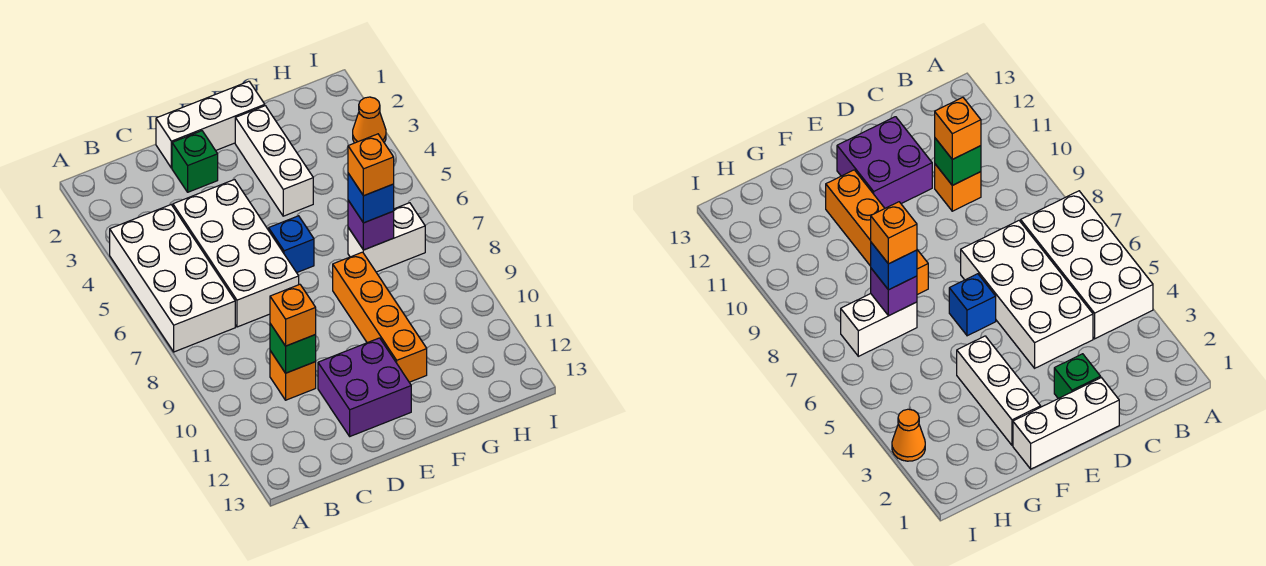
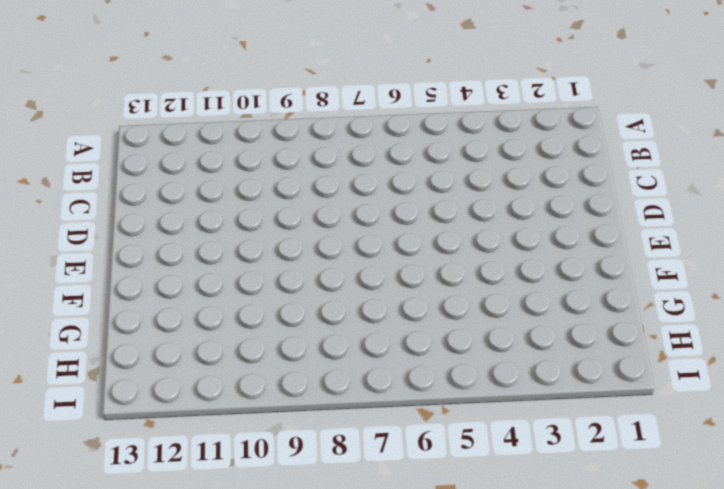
none -> white brick A4:B7 level 1
none -> white brick C4:D7 level 1
none -> orange brick C10 level 1

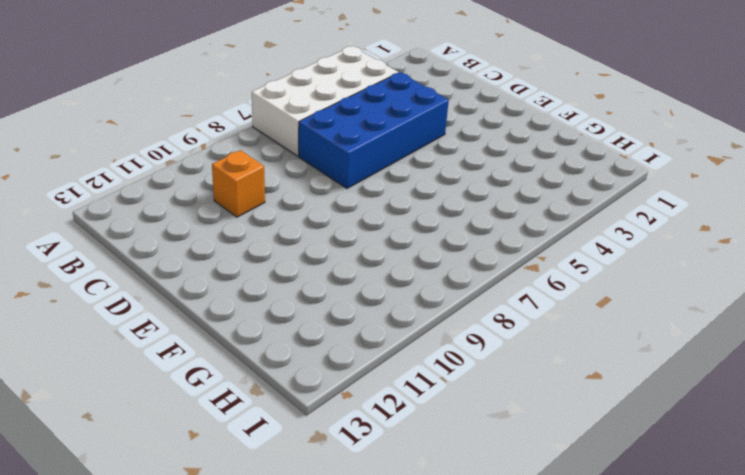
blue brick C4:D7 level 1 -> white brick C4:D7 level 1
none -> white brick D1:F1 level 1
none -> green brick D2 level 1
none -> purple brick D11:E12 level 1

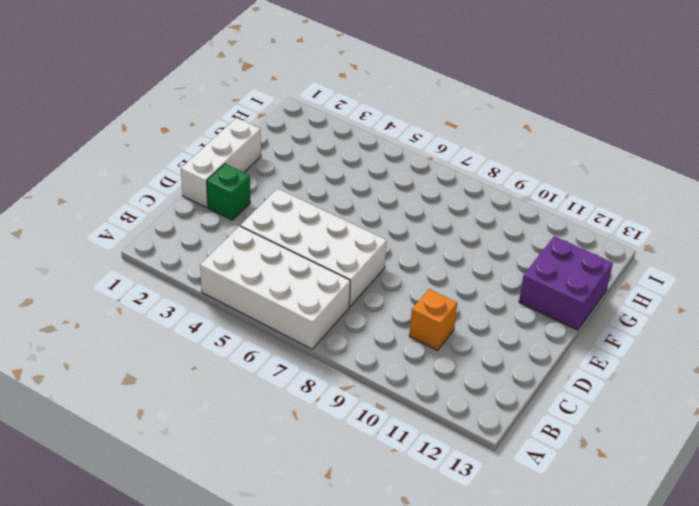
purple brick F12:G13 level 1 -> purple brick D11:E12 level 1
none -> blue brick E6 level 1
none -> white brick F2:F4 level 1
none -> orange brick F8:F11 level 1

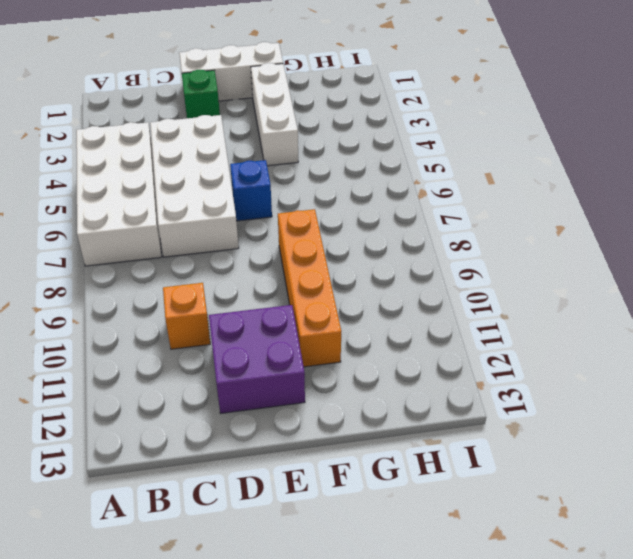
none -> white brick G7:H7 level 1
none -> orange cone I3 level 1
none -> green brick C10 level 2

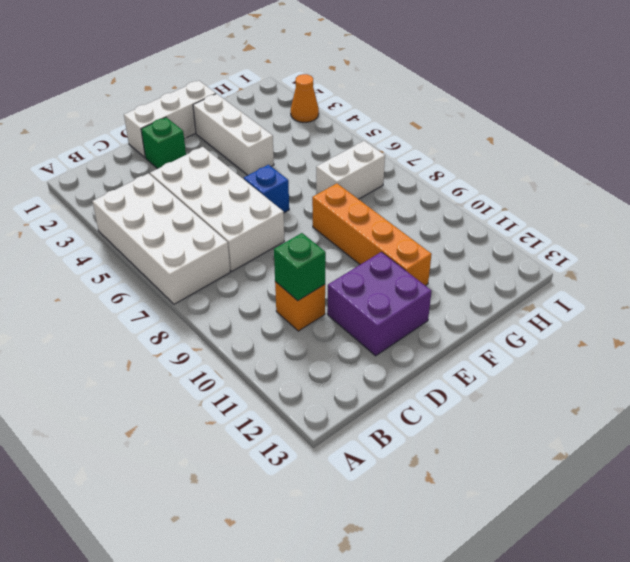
none -> purple brick G7 level 2
none -> orange brick C10 level 3
none -> blue brick G7 level 3

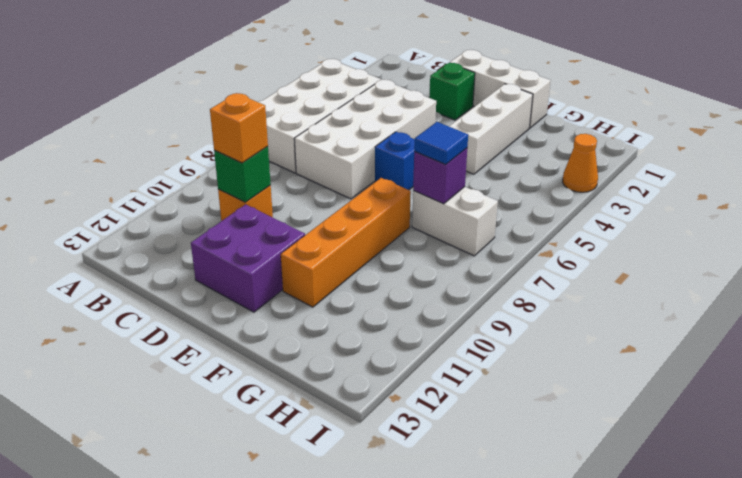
blue tile G7 level 3 -> blue brick G7 level 3
none -> orange brick G7 level 4

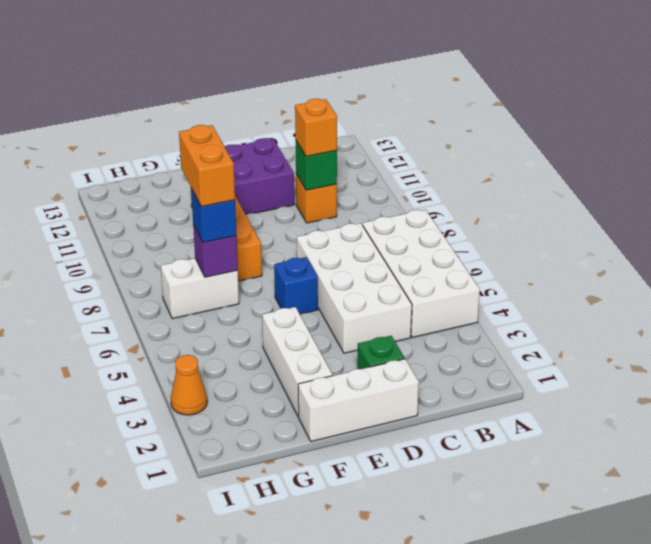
orange brick G7:G8 level 4 -> orange brick G7 level 4

